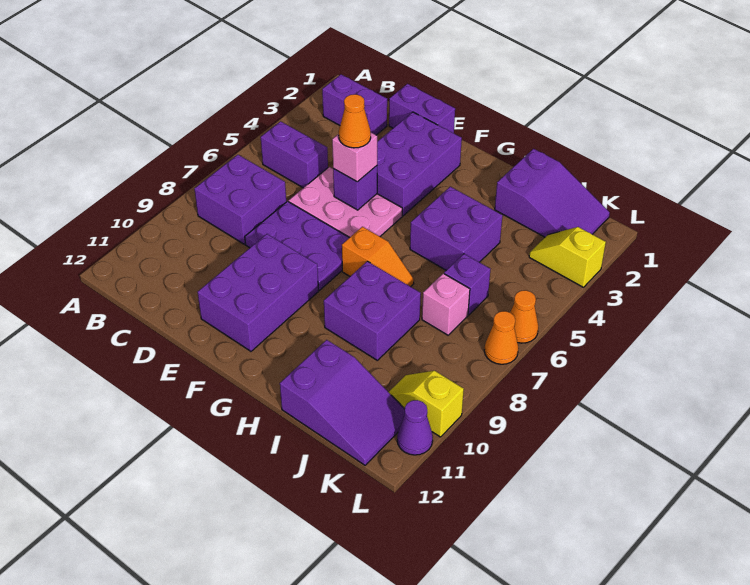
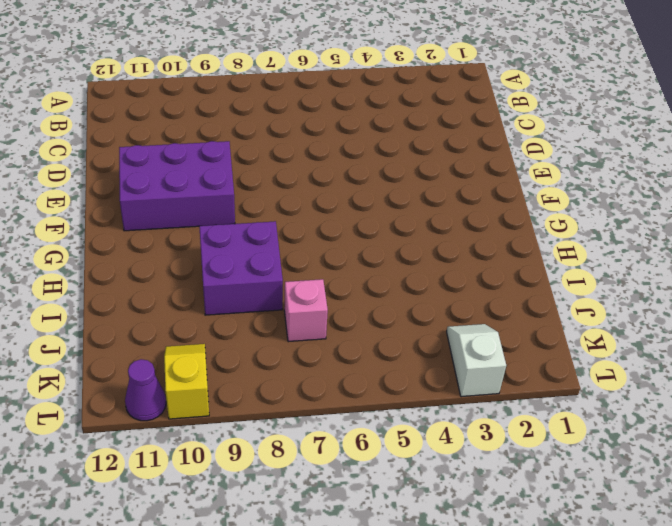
white slope K3:L3 level 1 top L -> yellow slope K3:L3 level 1 top L
none -> purple brick B2:C2 level 1
none -> purple brick B5:C5 level 1
none -> purple brick B7:C8 level 1

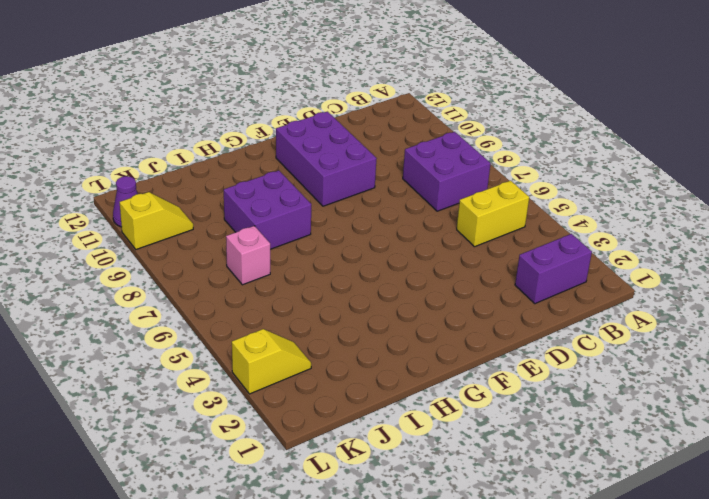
yellow brick B5:C5 level 1 -> purple brick B5:C5 level 1
none -> purple brick D1:E1 level 1
none -> pink plate D5:F6 level 1
none -> purple plate D7:F8 level 1

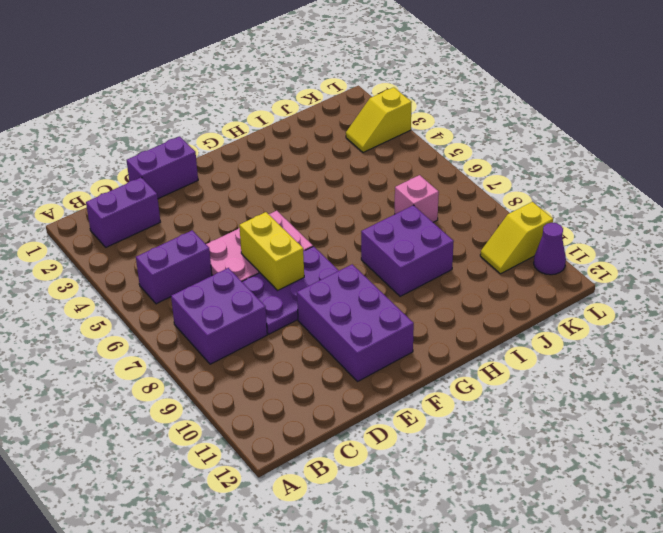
yellow brick E6:E7 level 2 -> none
none -> purple brick E2:F4 level 1
none -> orange slope G7:H7 level 1 top G
none -> purple brick H4:I5 level 1

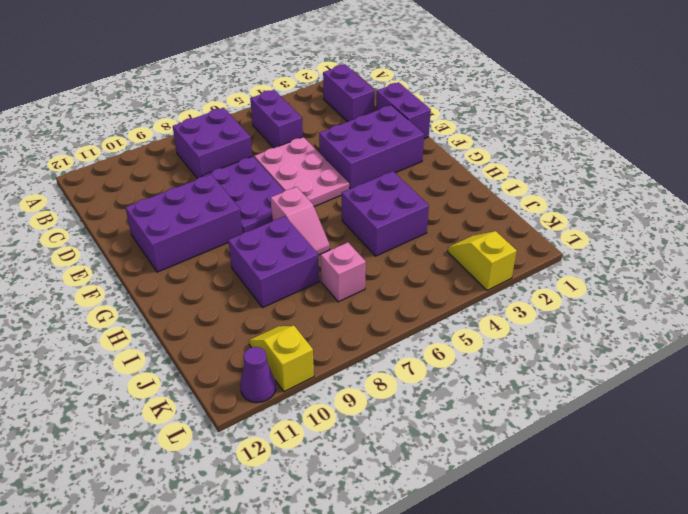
pink slope G7:H7 level 1 top G -> orange slope G7:H7 level 1 top G
none -> purple slope I1:K2 level 1 top I
none -> purple slope I11:K12 level 1 top I
none -> purple brick J6 level 1

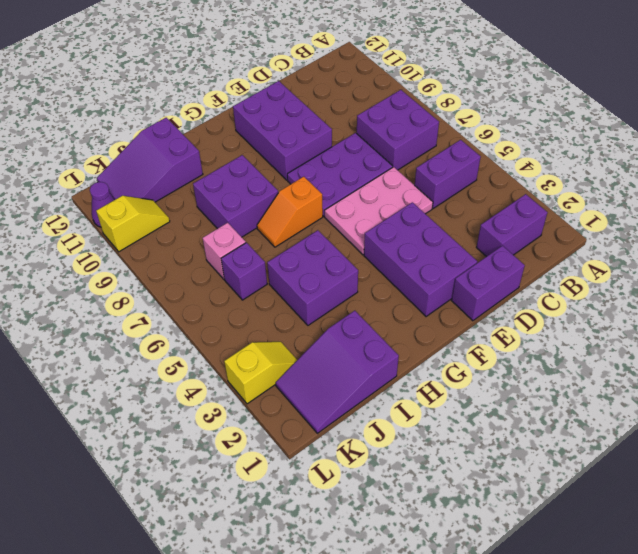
none -> orange cone L6 level 1
none -> orange cone L7 level 1
none -> purple brick E5 level 2

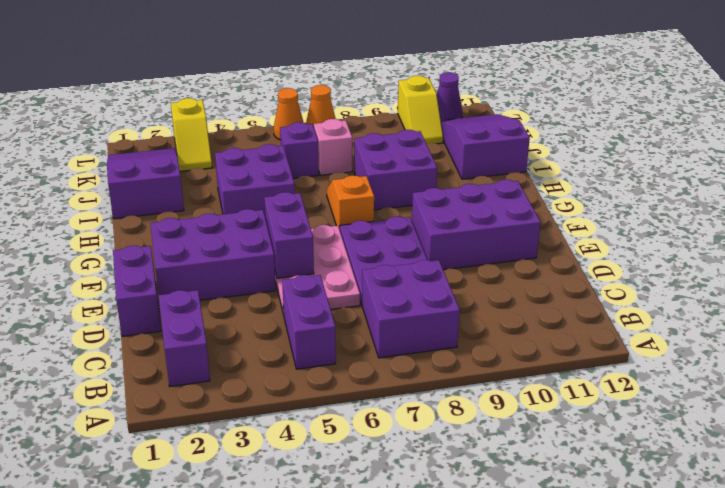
purple brick E5:F5 level 2 -> purple brick E5 level 2
none -> pink brick E5 level 3
none -> orange cone E5 level 4

